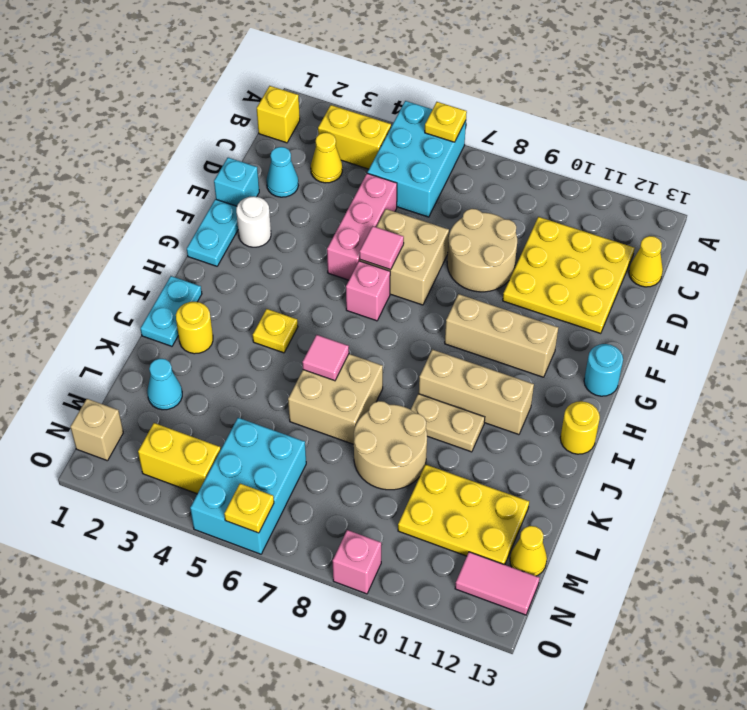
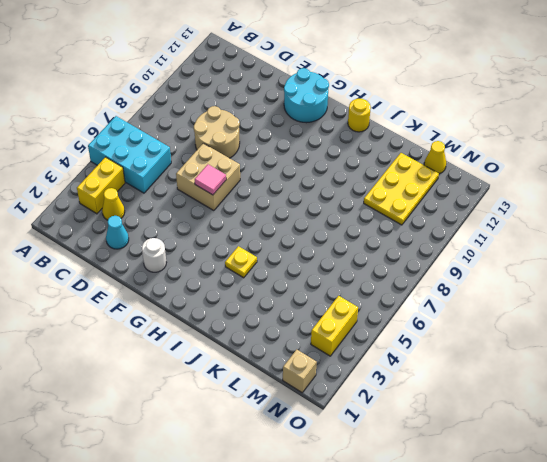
cyan round brick F12:G13 level 1 -> cyan round brick G13 level 1
none -> yellow brick B1 level 1
none -> yellow plate C10:E12 level 1
none -> yellow cone C13 level 1
none -> pink brick D5:F5 level 1

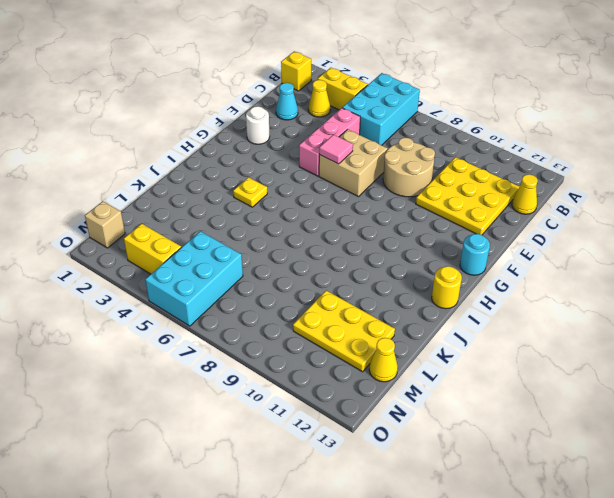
none -> cyan brick E1 level 1
none -> cyan plate F1:G1 level 1
none -> pink brick G6 level 1
none -> tan brick G9:G11 level 1

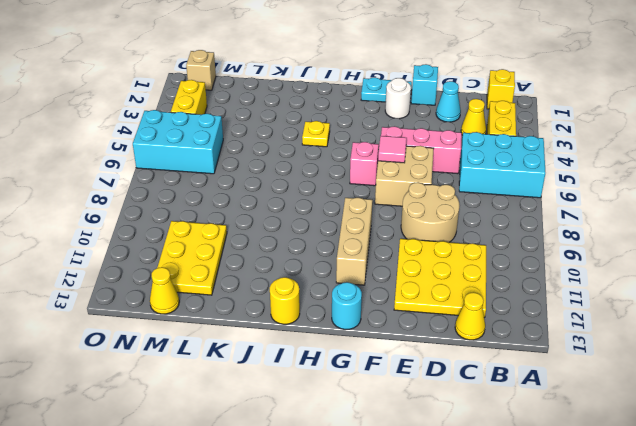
none -> cyan plate I1:J1 level 1
none -> tan brick I9:I11 level 1
none -> yellow round brick J2 level 1
none -> tan brick J6:K7 level 1

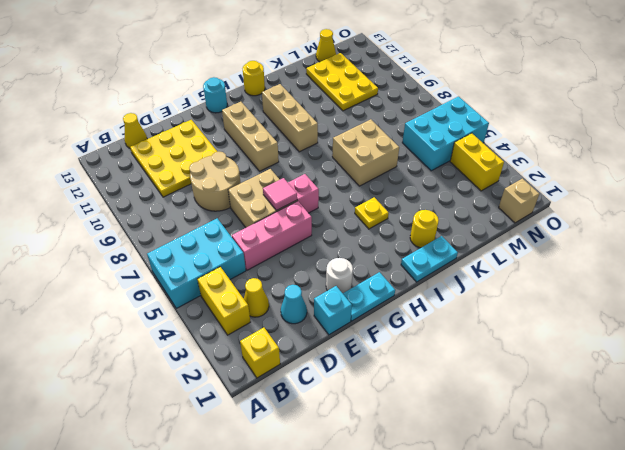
none -> tan plate J9:J10 level 1
none -> tan round brick K8:L9 level 1
none -> cyan cone L2 level 1
none -> pink tile N12:N13 level 1

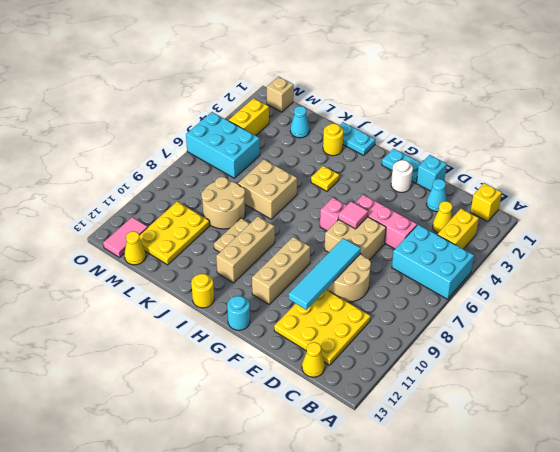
cyan tile E8:E11 level 2 -> none
none -> pink brick O9 level 1
none -> yellow plate A6 level 2
none -> pink tile J6 level 2
none -> yellow plate O6 level 2

